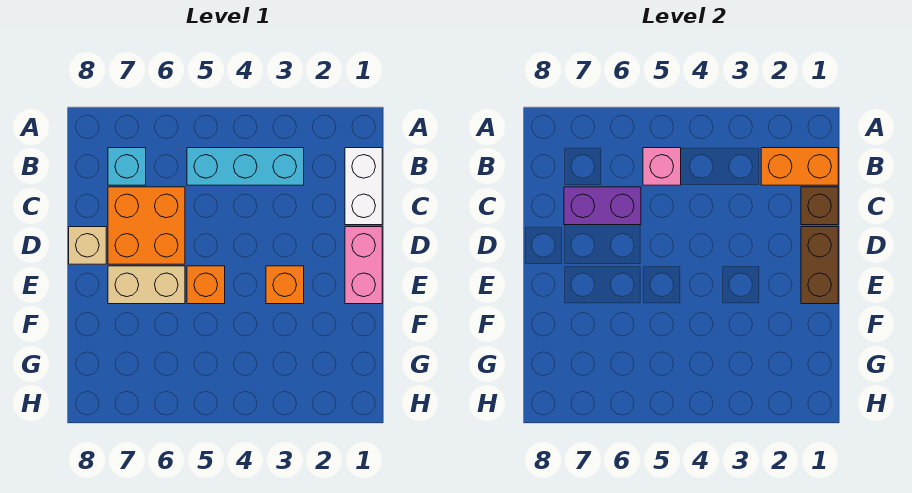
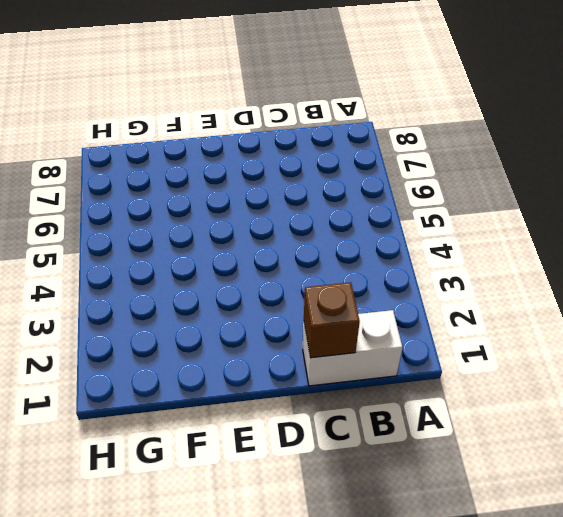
none -> cyan brick B3:B5 level 1
none -> cyan brick B7 level 1
none -> orange brick C6:D7 level 1

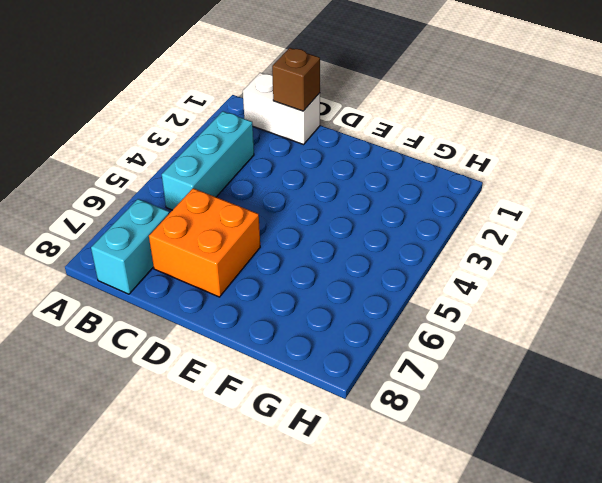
cyan brick B7:B8 level 1 -> cyan brick B7 level 1
none -> pink brick D1:E1 level 1
none -> tan brick D8 level 1
none -> orange brick E3 level 1

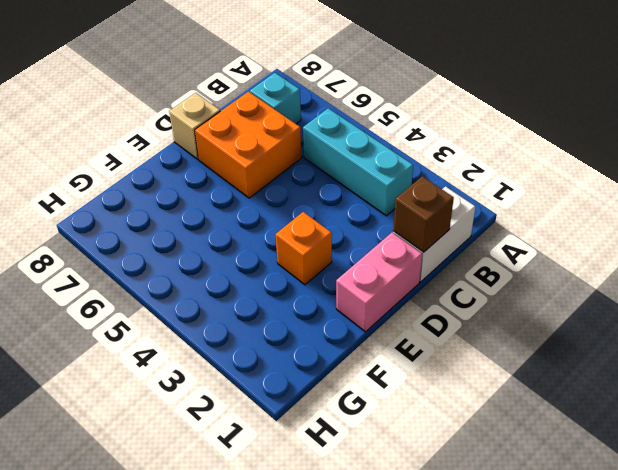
none -> orange brick E5 level 1
none -> tan brick E6:E7 level 1
none -> orange brick B1:B2 level 2

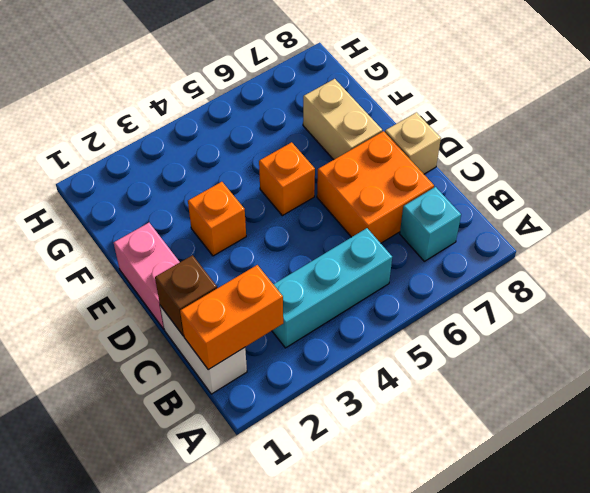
tan brick E7:F7 level 1 -> tan brick E6:E7 level 1
none -> pink brick B5 level 2
none -> purple brick C6:C7 level 2
none -> brown brick D1:E1 level 2

